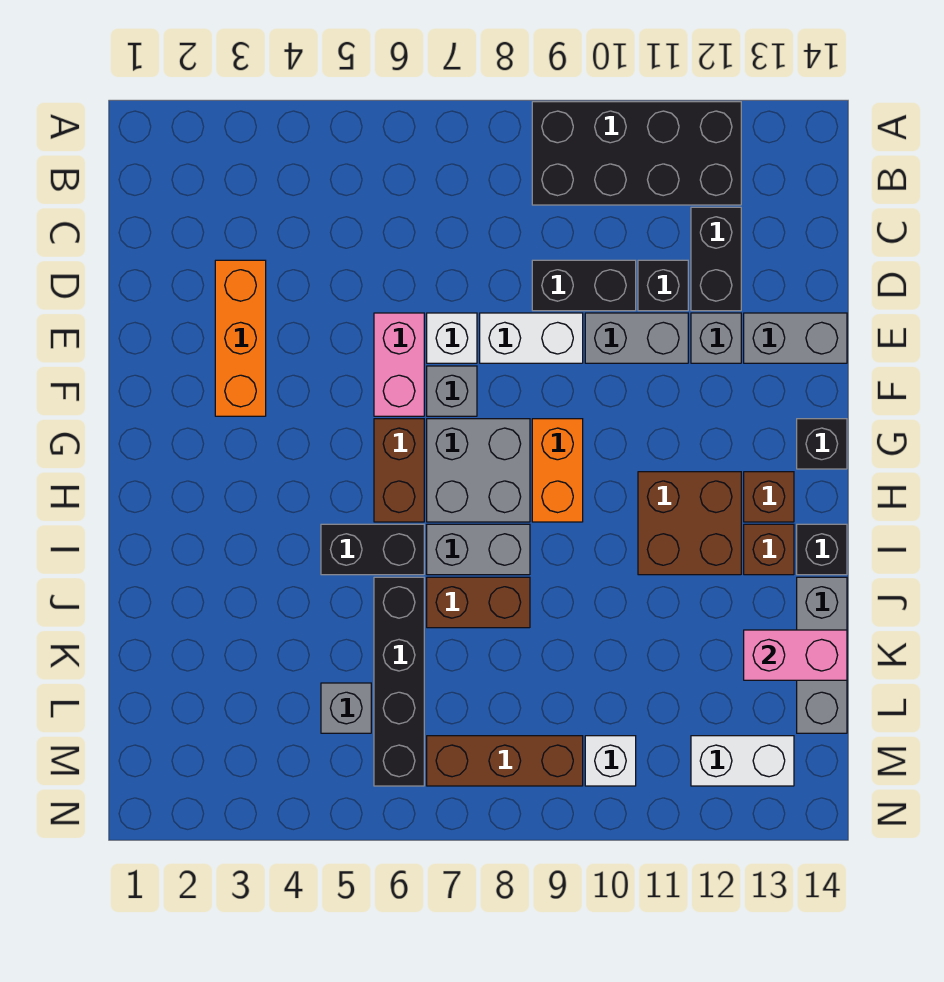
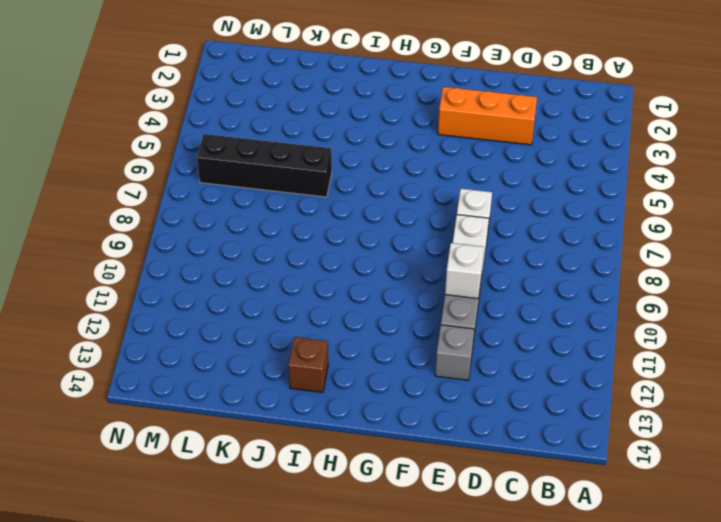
white brick E10 level 2 -> white brick M10 level 1
none -> black brick A9:B12 level 1
none -> black brick C12:D12 level 1
none -> black brick D9:D10 level 1
none -> black brick D11 level 1

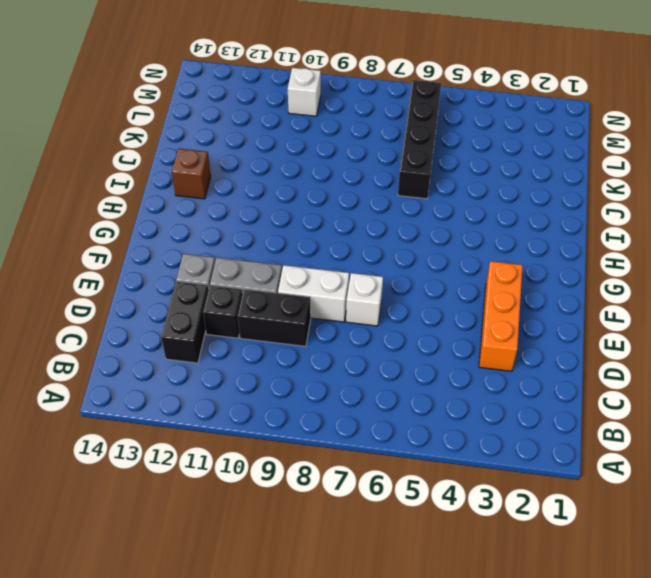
none -> black brick A9:B12 level 1
none -> pink brick E6:F6 level 1
none -> grey brick E13:E14 level 1
none -> grey brick F7 level 1

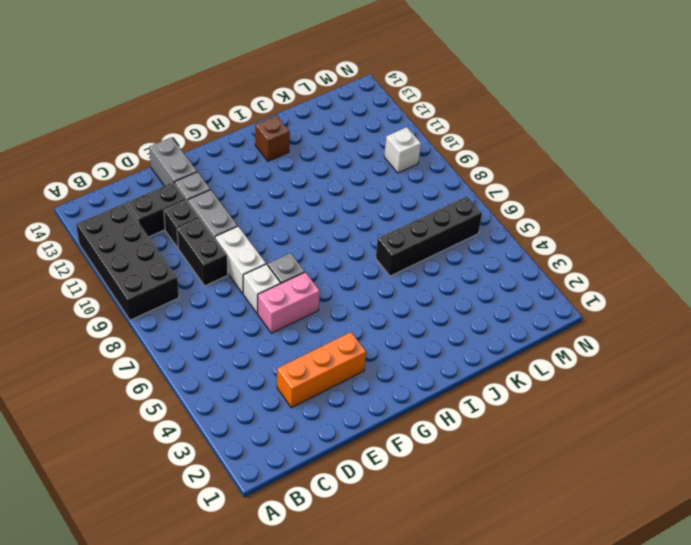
none -> brown brick G6:H6 level 1
none -> grey brick G7:H8 level 1
none -> orange brick G9:H9 level 1
none -> black brick G14 level 1

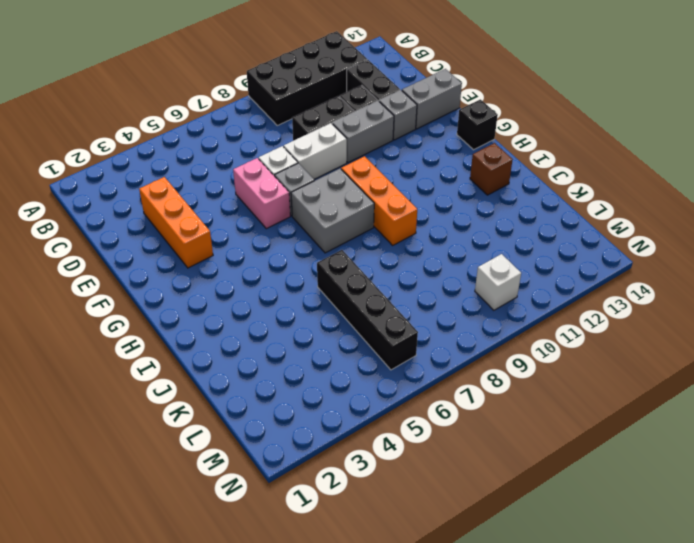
orange brick G9:I9 level 1 -> orange brick G9:H9 level 1
none -> brown brick G6:H6 level 1
none -> brown brick H11:I12 level 1
none -> brown brick H13 level 1
none -> black brick I5:I6 level 1

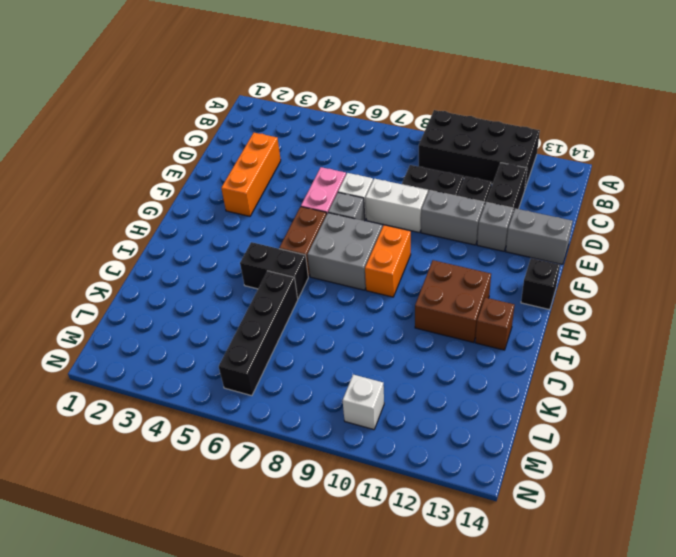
none -> brown brick H13 level 1
none -> grey brick I7:I8 level 1
none -> black brick I14 level 1
none -> brown brick J7:J8 level 1

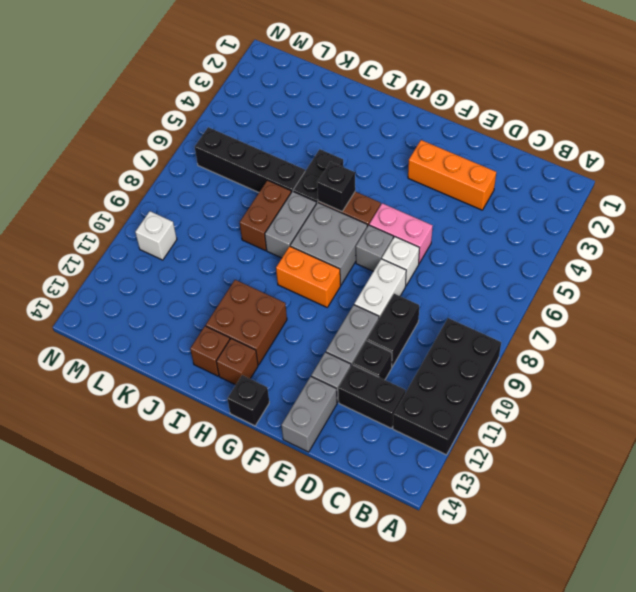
black brick H6 level 2 -> black brick I14 level 1
none -> grey brick J14:L14 level 1
none -> grey brick L5 level 1
none -> brown brick M7:M9 level 1
none -> white brick M12:M13 level 1

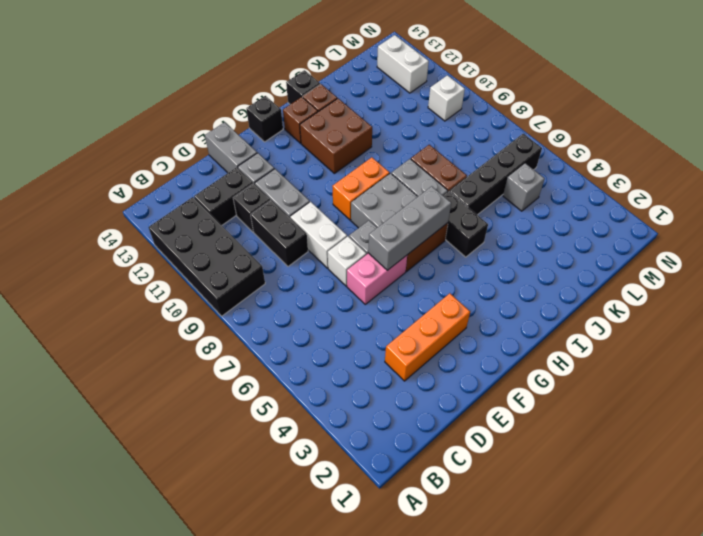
grey brick F6:H6 level 2 -> grey brick J14:L14 level 1
none -> brown brick M7:M9 level 1
none -> pink brick K13:K14 level 2

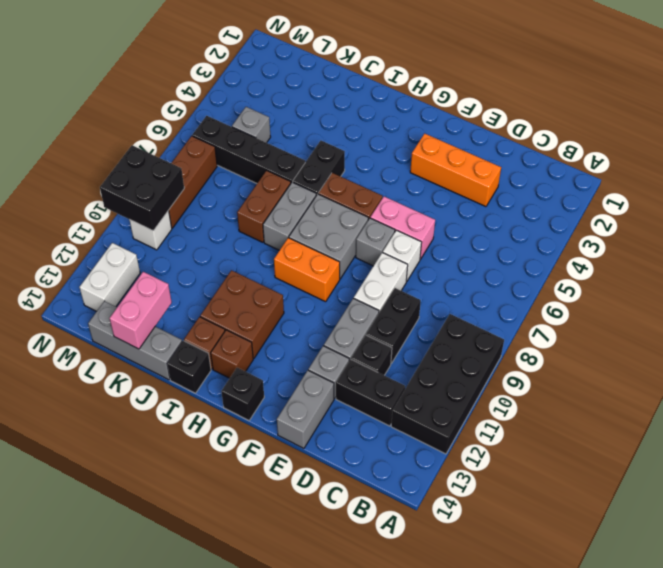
black brick M9:N10 level 2 -> none

